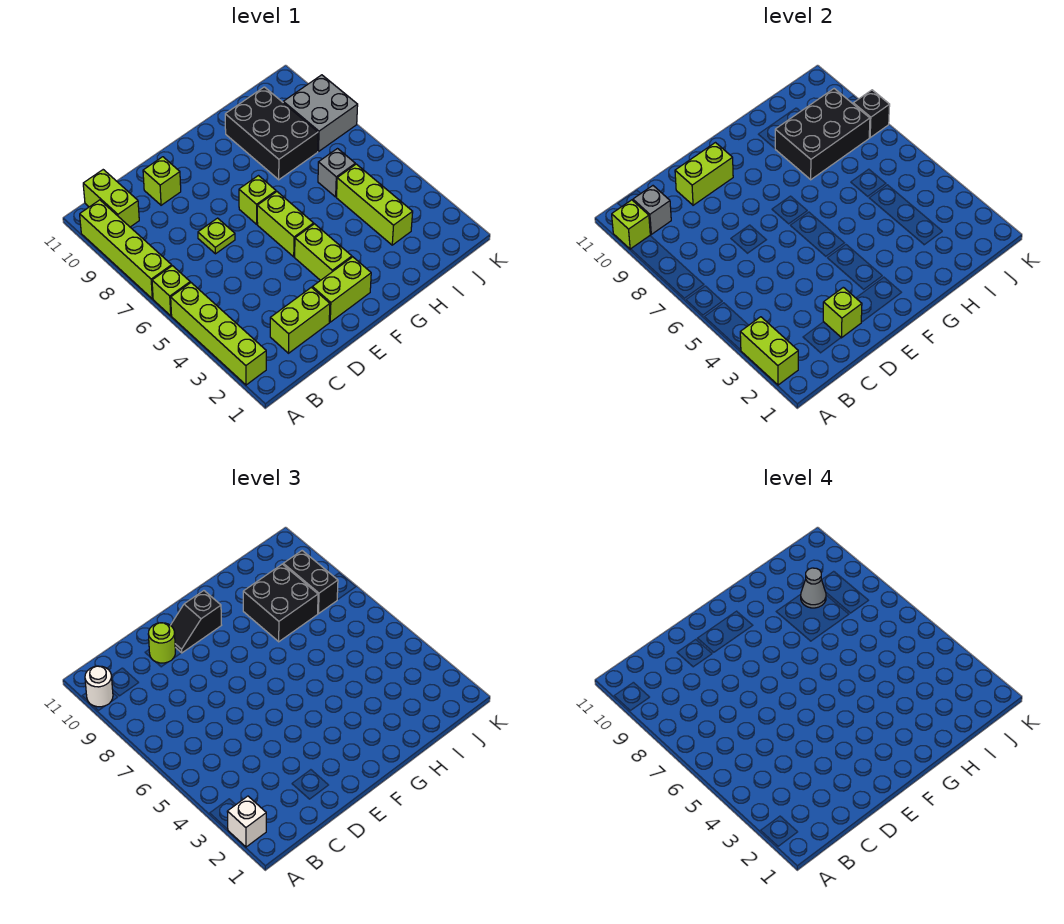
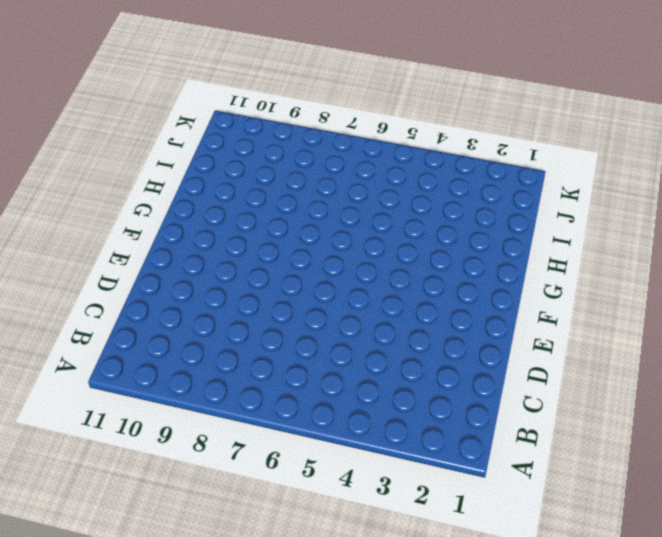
none -> lime brick A2:A5 level 1
none -> lime brick A6 level 1
none -> lime brick A7:A10 level 1

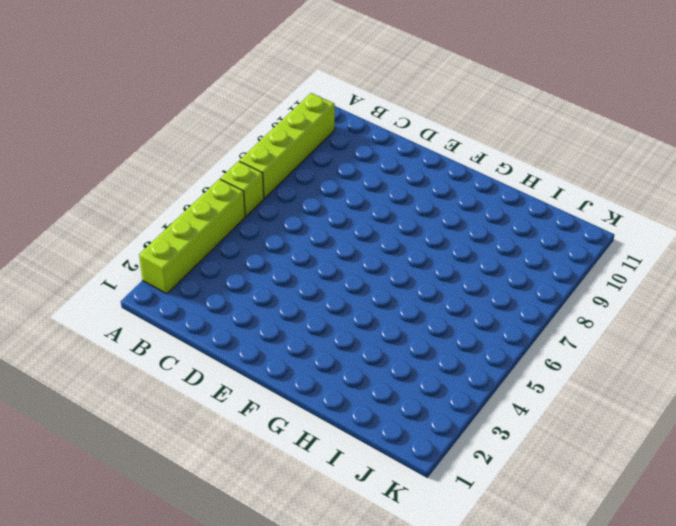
none -> lime brick B10:B11 level 1
none -> lime brick C2:D2 level 1
none -> lime plate D7 level 1

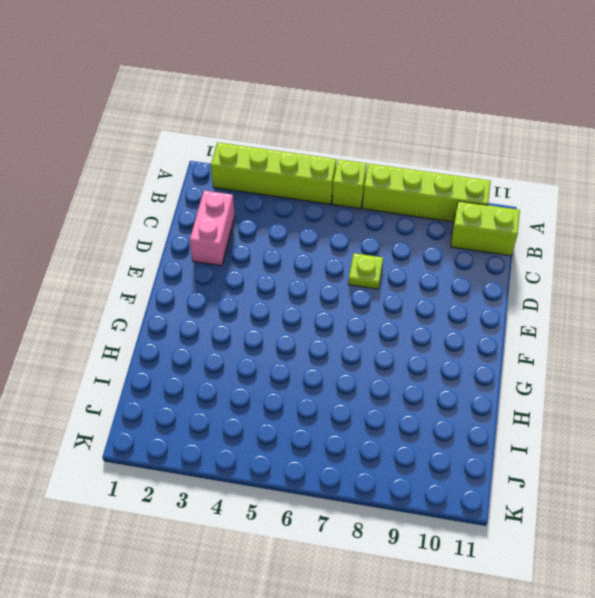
pink brick C2:D2 level 1 -> lime brick C2:D2 level 1
none -> lime brick D10 level 1
none -> lime brick E2:F2 level 1
none -> lime brick F3:F4 level 1

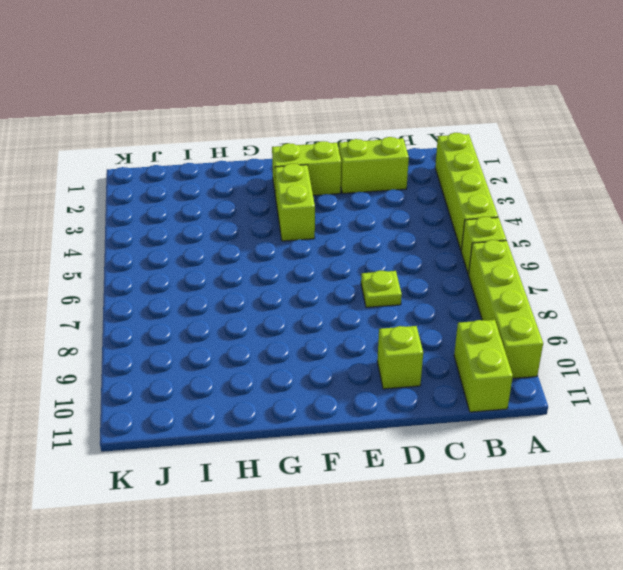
none -> lime brick F5:F6 level 1
none -> lime brick F7 level 1
none -> black brick H8:I10 level 1

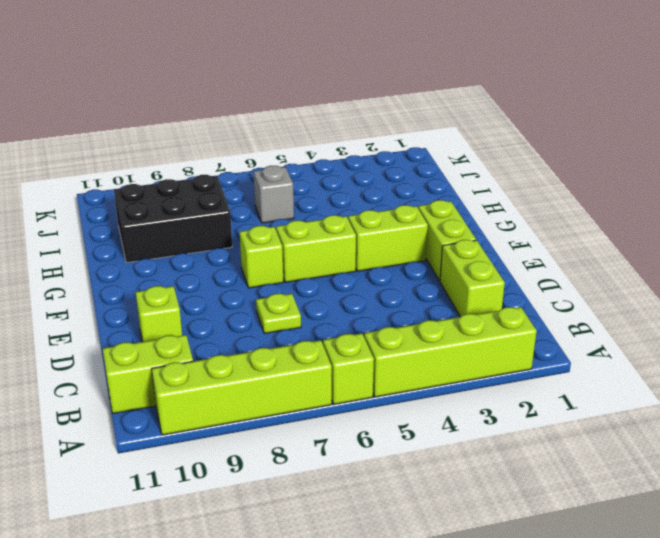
none -> lime brick I3:I5 level 1
none -> grey brick J8:K9 level 1
none -> lime brick A2:A3 level 2

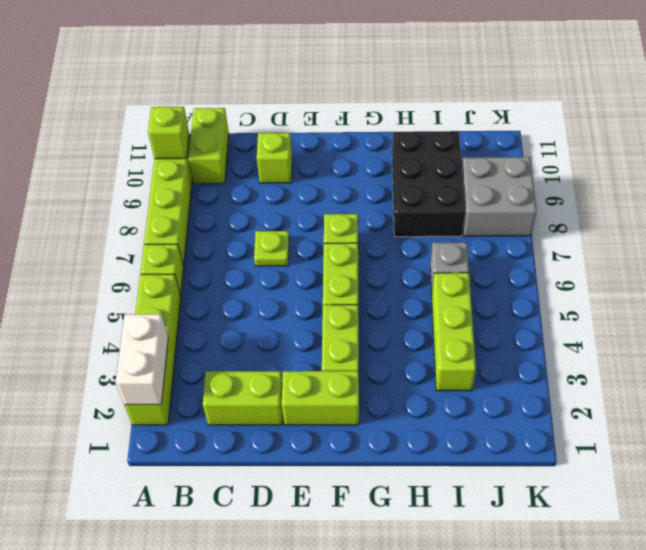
white brick A2:A3 level 2 -> lime brick A2:A3 level 2
none -> grey brick B10 level 2
none -> lime brick D2 level 2
none -> lime brick D10:E10 level 2

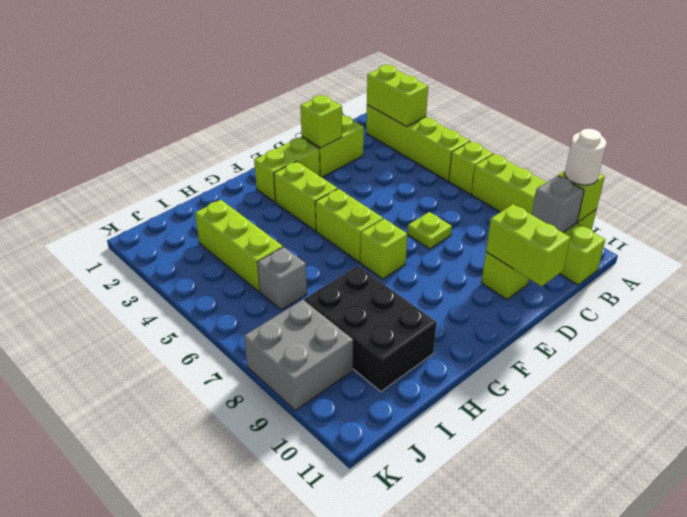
lime brick D10:D11 level 2 -> lime brick D10:E10 level 2
none -> black brick H8:J9 level 2
none -> black brick K8 level 2
none -> white brick A2 level 3

